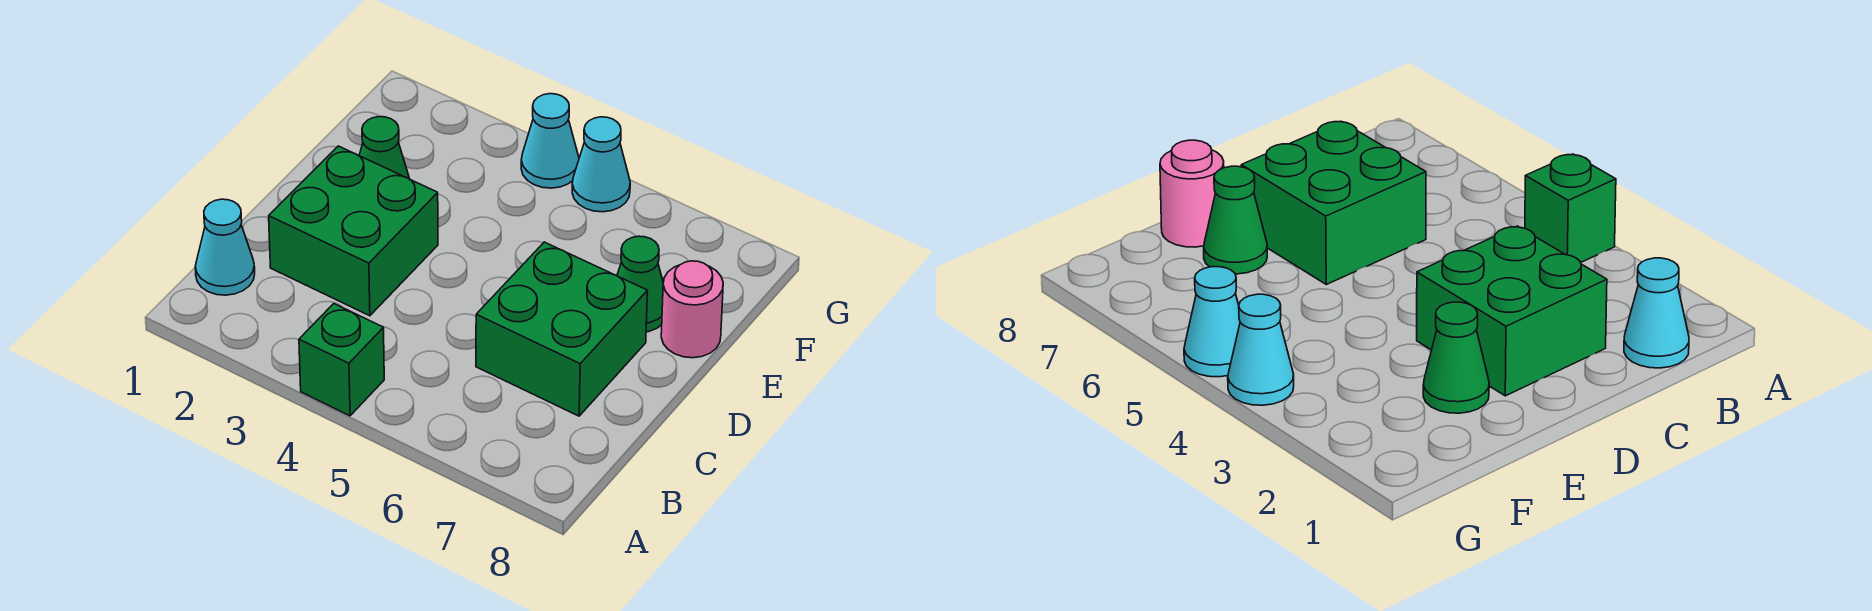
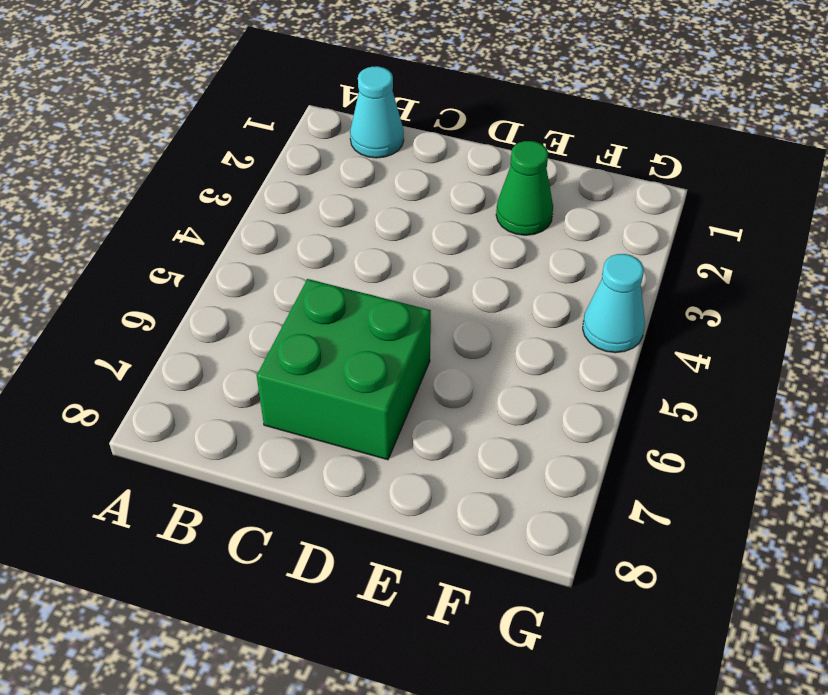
none -> green brick A4 level 1
none -> green brick C2:D3 level 1

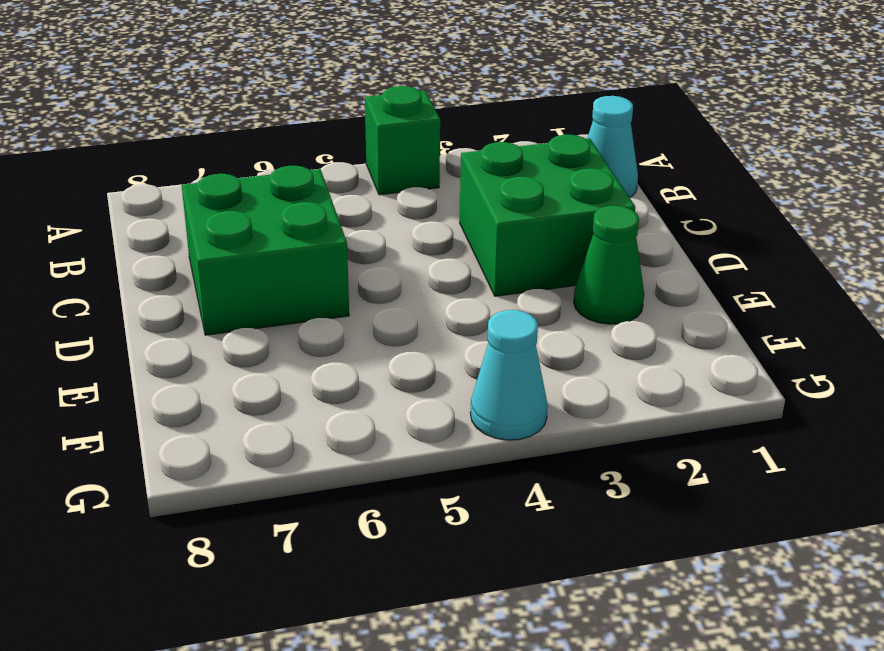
none -> green cone E7 level 1
none -> pink round brick E8 level 1

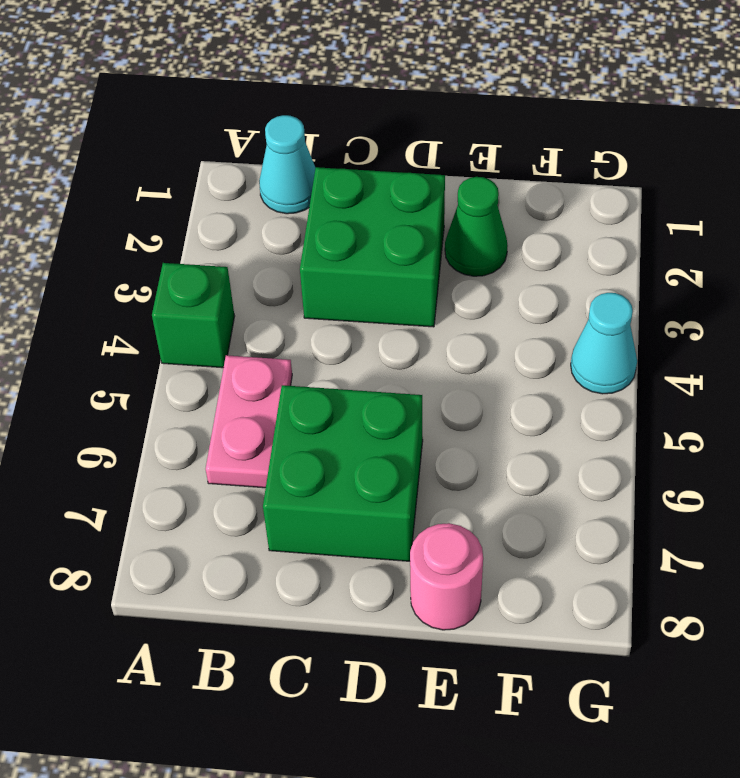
pink plate B5:B6 level 1 -> none
none -> green cone E7 level 1
none -> cyan cone G5 level 1

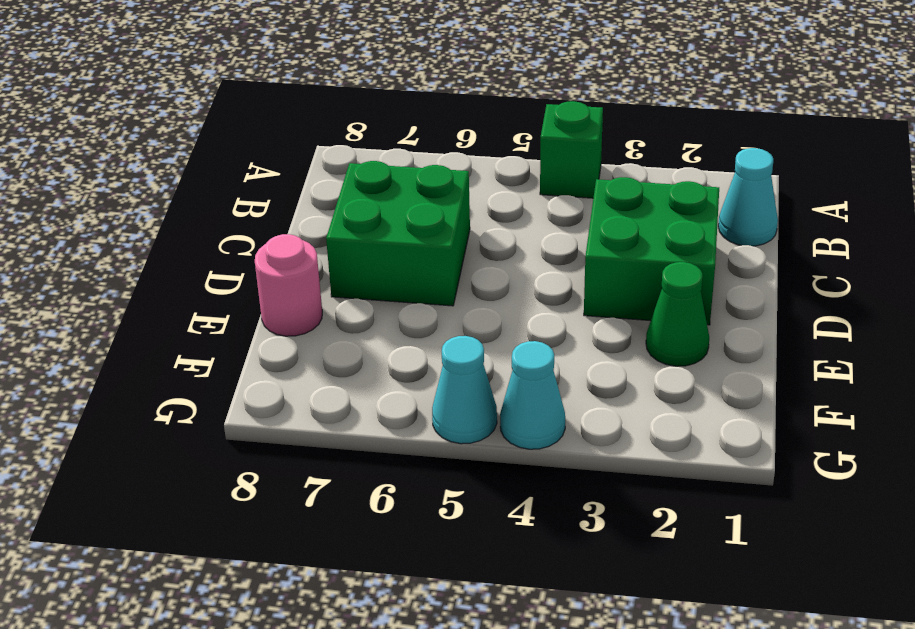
none -> green cone E7 level 1

